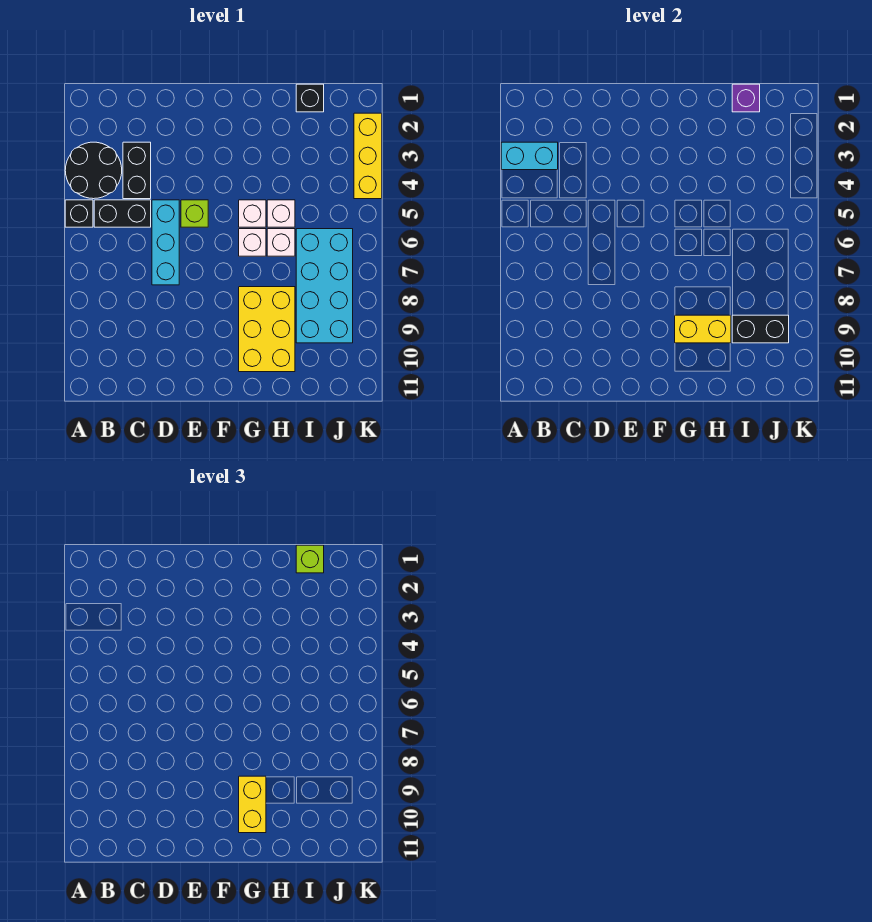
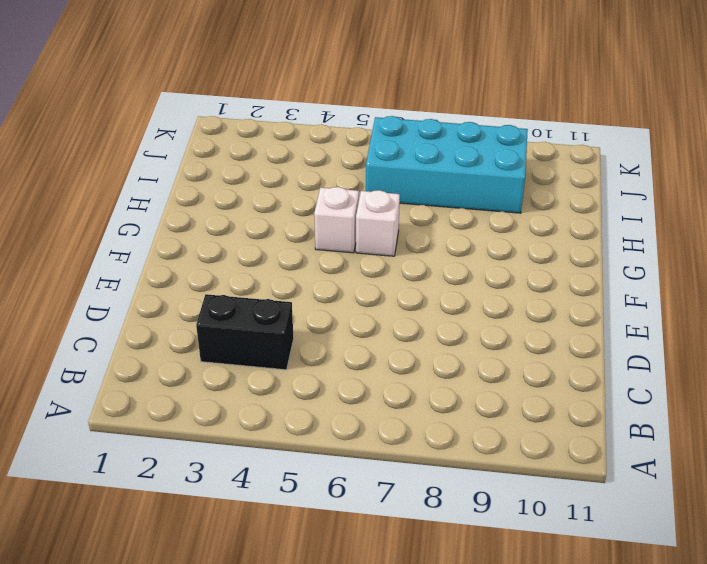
none -> black round brick A3:B4 level 1
none -> black brick A5 level 1
none -> black brick B5:C5 level 1

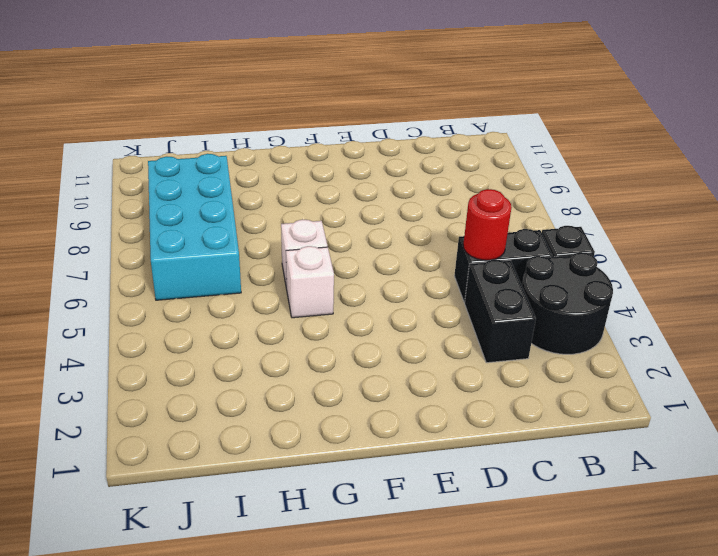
red round brick C5 level 2 -> none
none -> cyan brick D5:D7 level 1
none -> lime brick E5 level 1
none -> yellow brick G8:H10 level 1

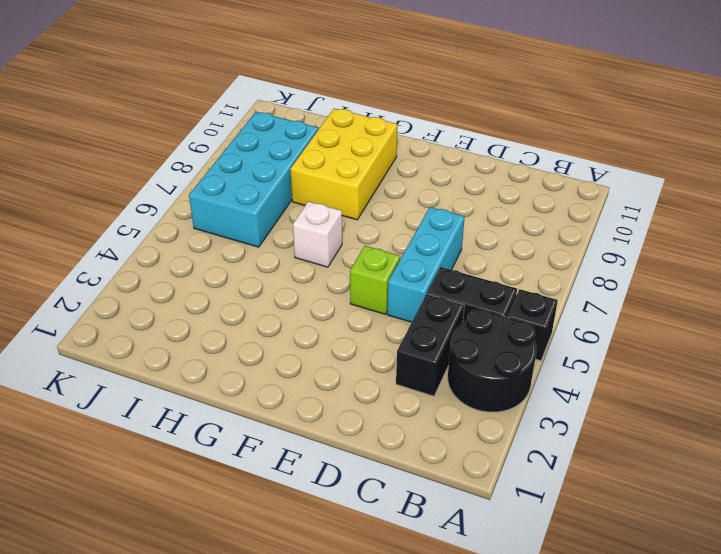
none -> white brick G5 level 1
none -> white brick H5 level 1
none -> white brick H6 level 1

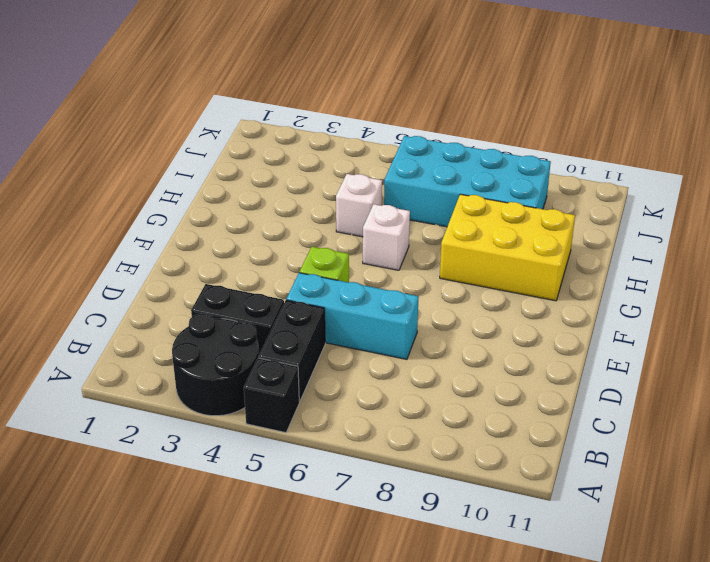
none -> white brick G5 level 1
none -> white brick H6 level 1
none -> black brick I1 level 1

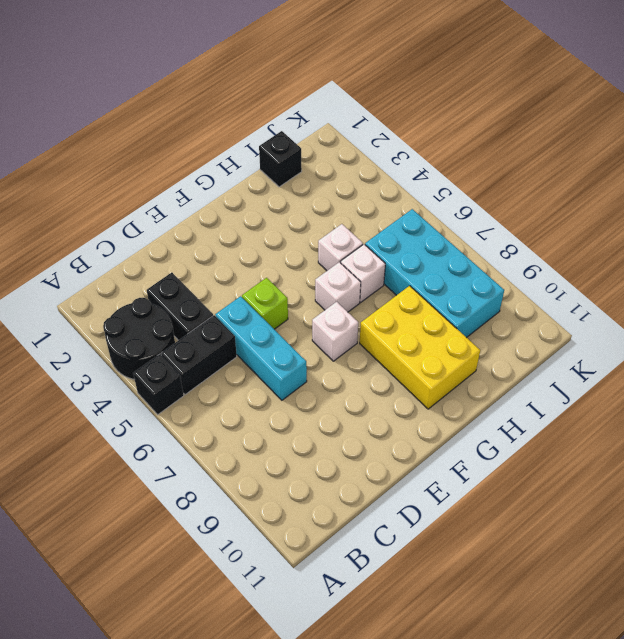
white brick F7 level 1 -> white brick G5 level 1
none -> yellow brick K2:K4 level 1
none -> cyan brick A3:B3 level 2
none -> yellow brick G9:H9 level 2

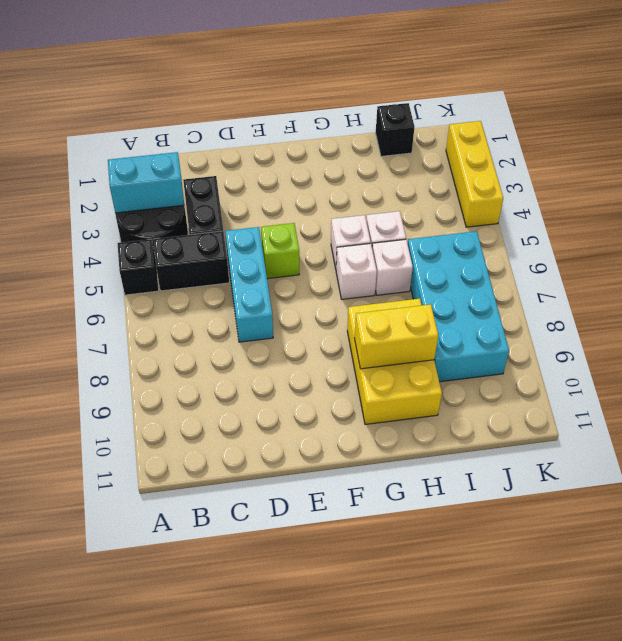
none -> purple brick I1 level 2
none -> black brick I9:J9 level 2
none -> yellow brick G9:G10 level 3

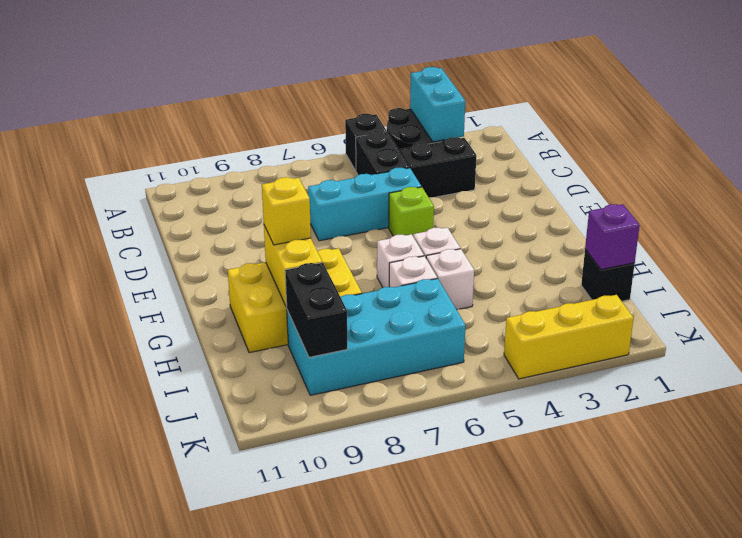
yellow brick G9 level 3 -> yellow brick G9:G10 level 3
none -> lime brick I1 level 3

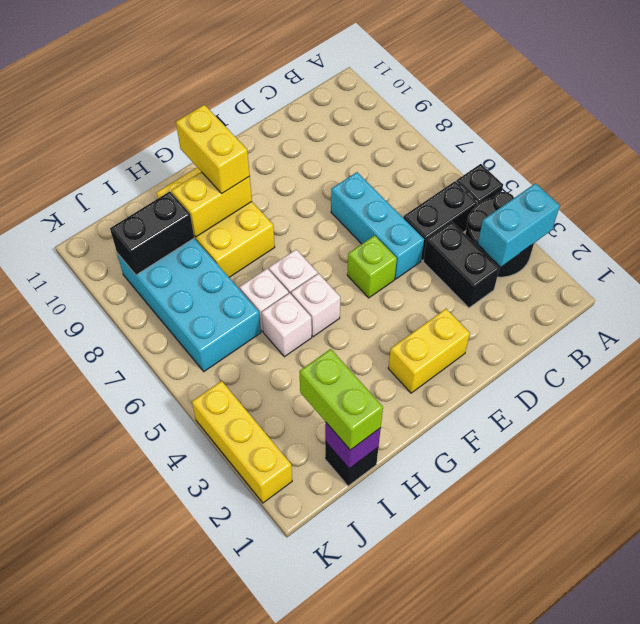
yellow brick E2:F2 level 1 -> none
lime brick I1:I2 level 3 -> lime brick I1 level 3

